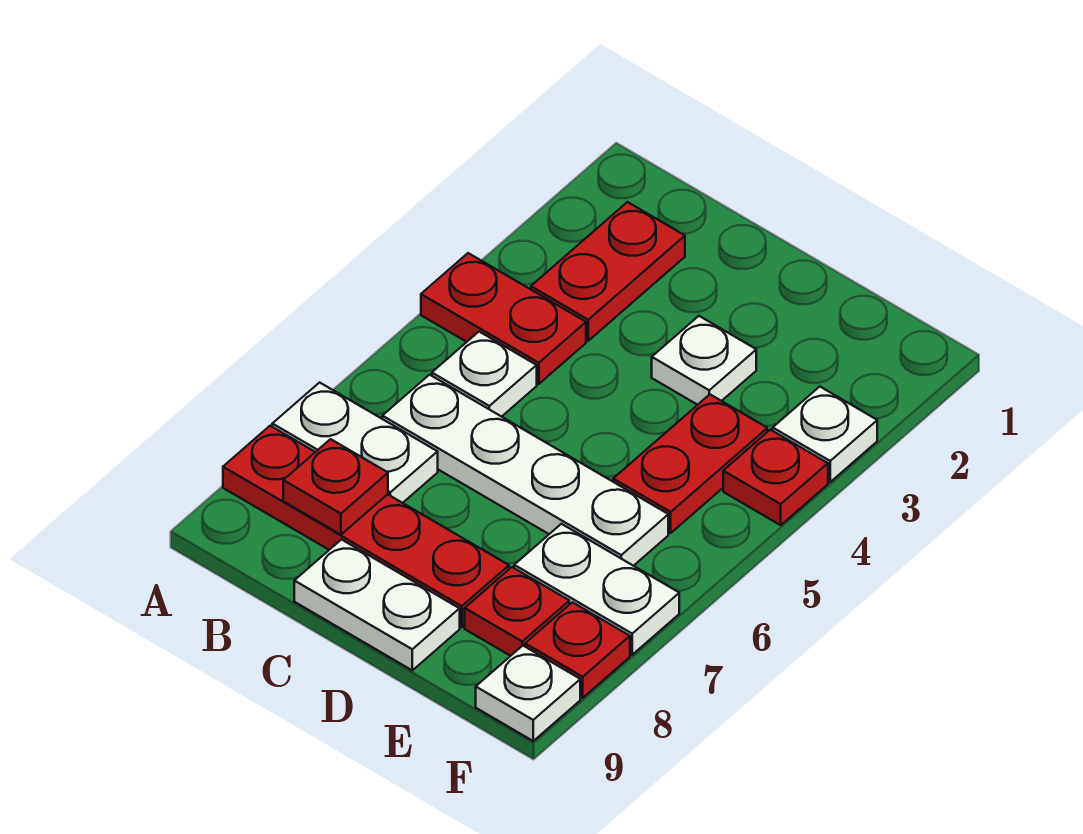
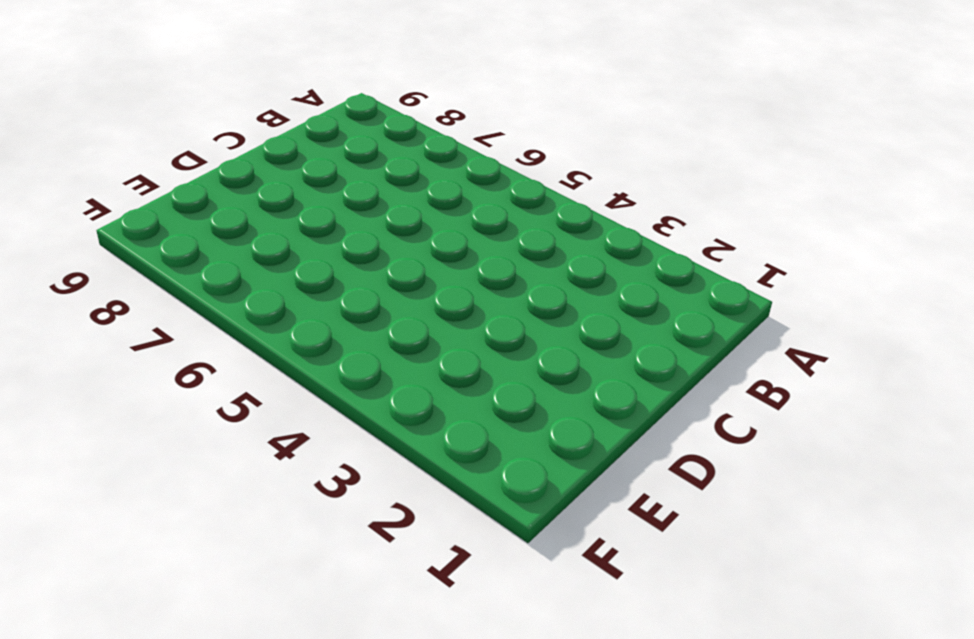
none -> red plate A4:B4 level 1
none -> white plate A7:B7 level 1
none -> red plate A8:D8 level 1

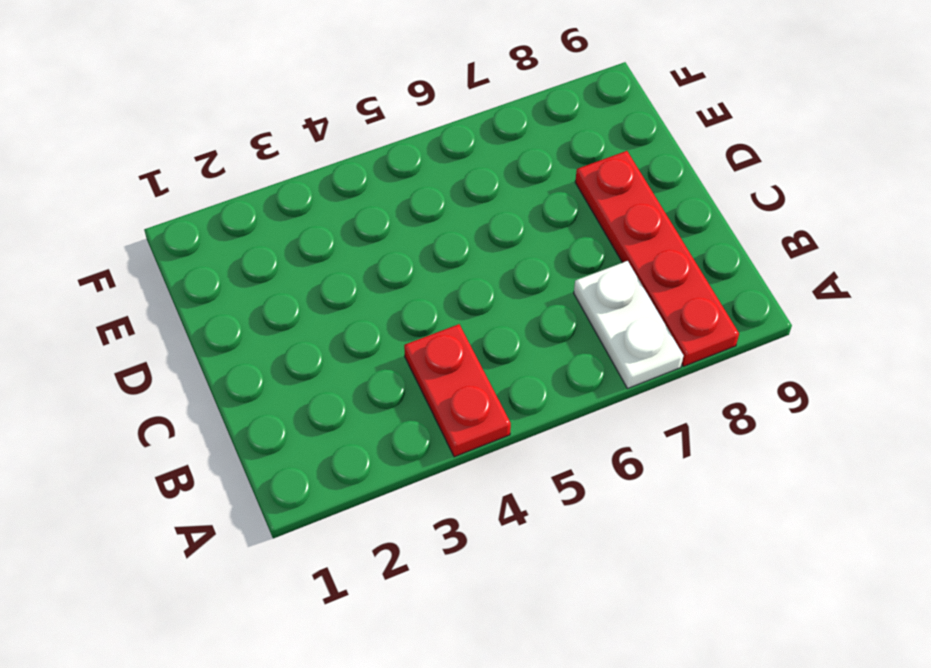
none -> red plate B2:B3 level 1
none -> white plate B5 level 1
none -> white plate B6:E6 level 1

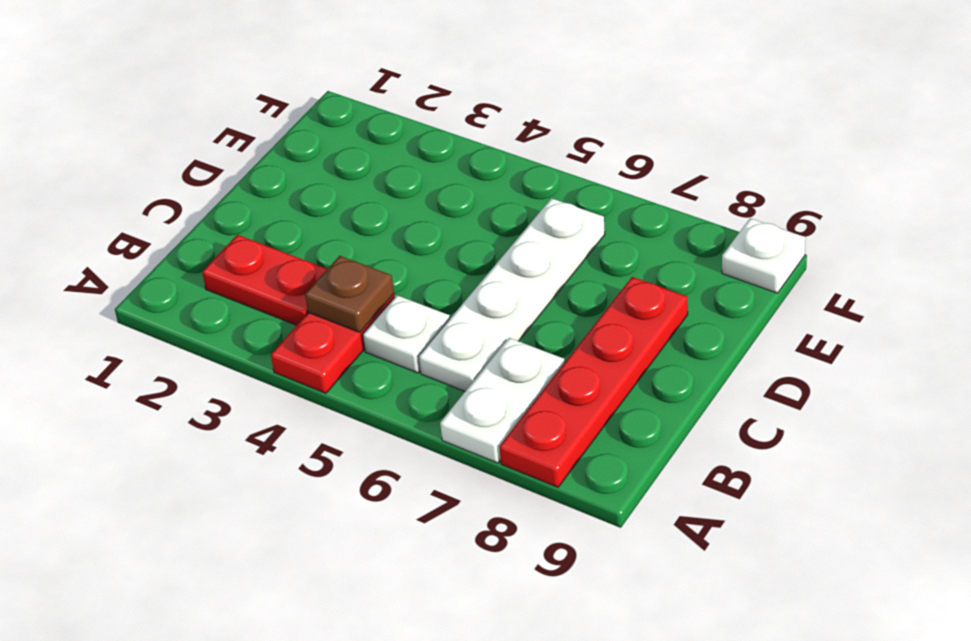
brown plate B4 level 2 -> none
none -> white plate C9:D9 level 1
none -> white plate D3 level 1
none -> red plate E4:E5 level 1

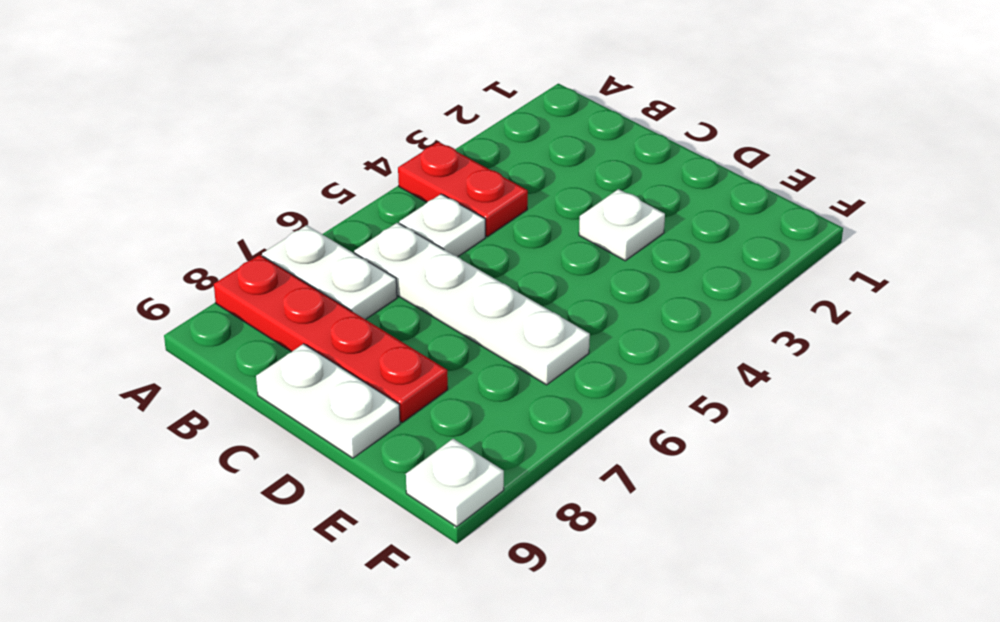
none -> red plate B2:B3 level 1
none -> red plate E4:E5 level 1
none -> white plate E7:F7 level 1

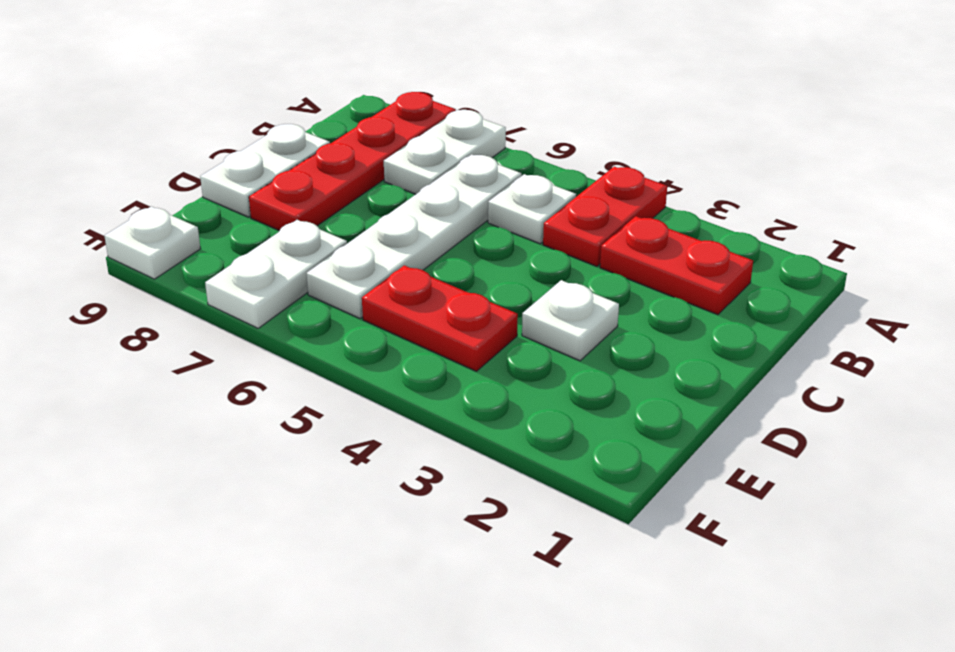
none -> red plate E8 level 1
none -> white plate F3 level 1
none -> red plate F4 level 1

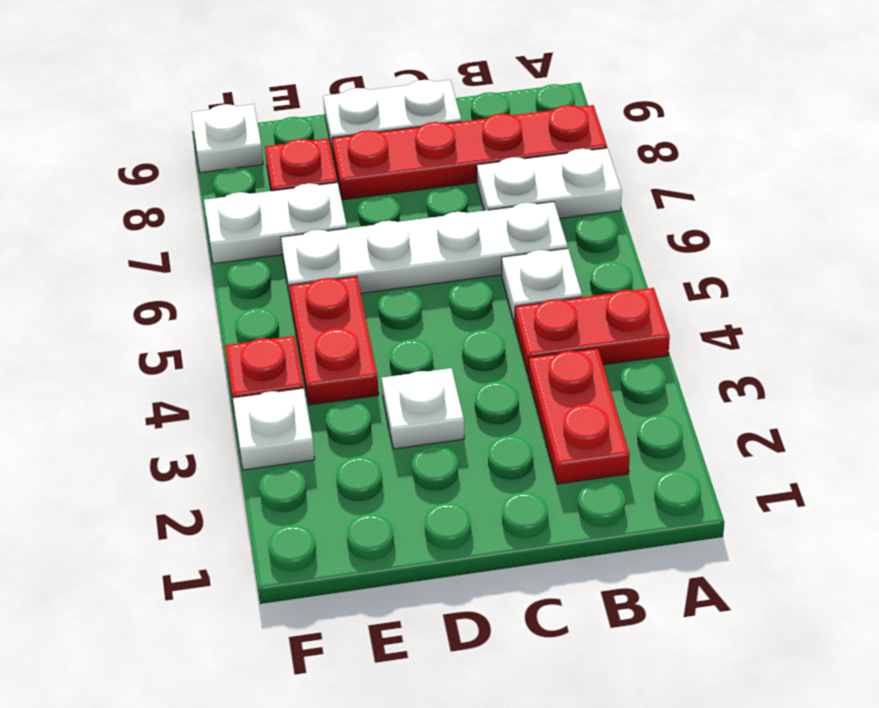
none -> red plate F8 level 1
none -> red plate B8 level 2

